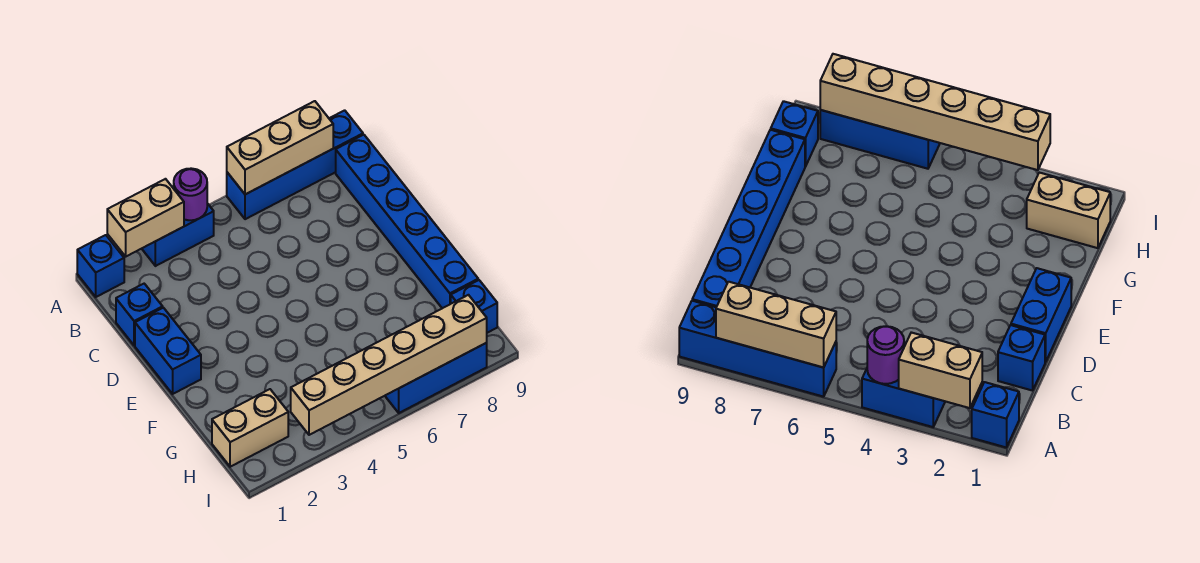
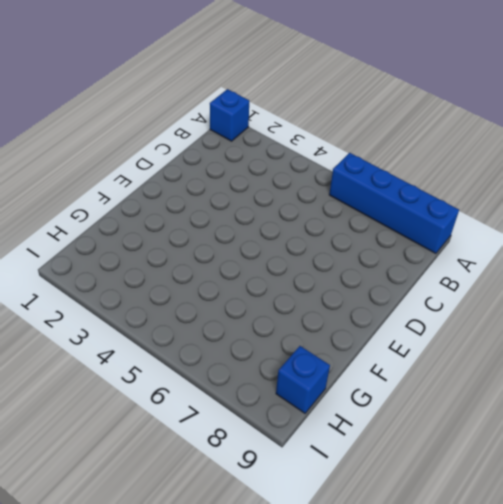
none -> blue brick A3:A4 level 1
none -> blue brick B9:G9 level 1
none -> blue brick C1 level 1

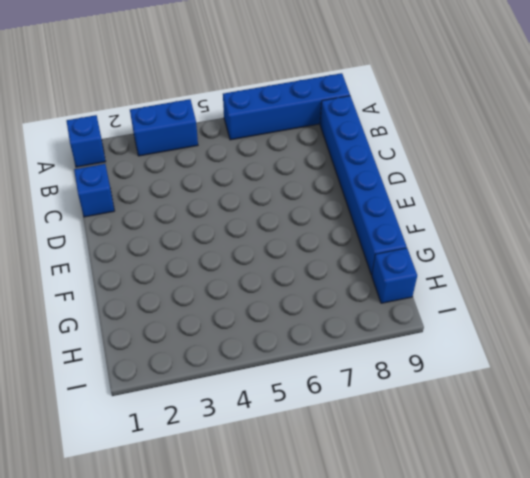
none -> blue brick D1:E1 level 1
none -> tan brick H1:H2 level 1
none -> blue brick I6:I8 level 1

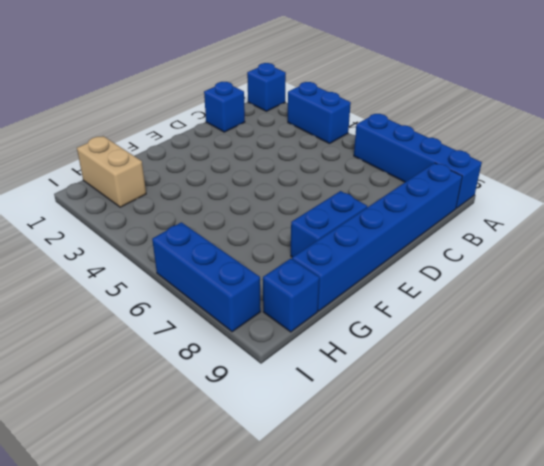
blue brick E8:F8 level 1 -> blue brick D1:E1 level 1
none -> tan brick A2:A3 level 2
none -> purple round brick A4 level 2
none -> tan brick A6:A8 level 2

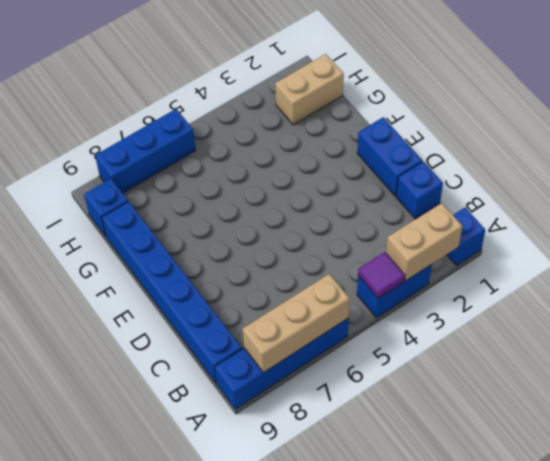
purple tile A4 level 2 -> purple round brick A4 level 2
none -> tan brick I3:I8 level 2

